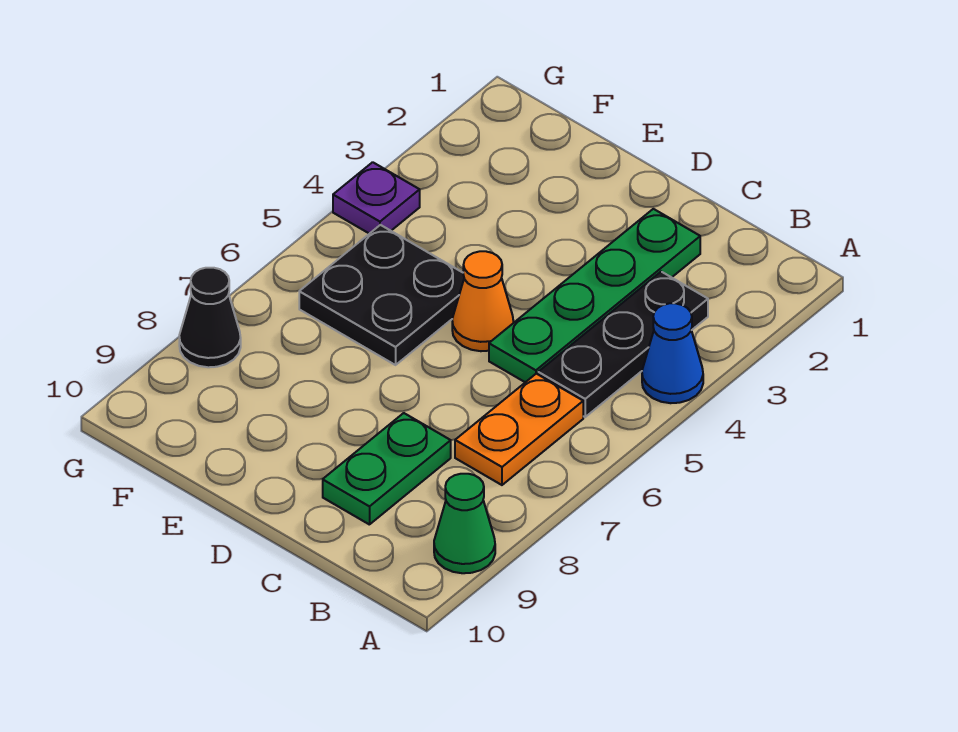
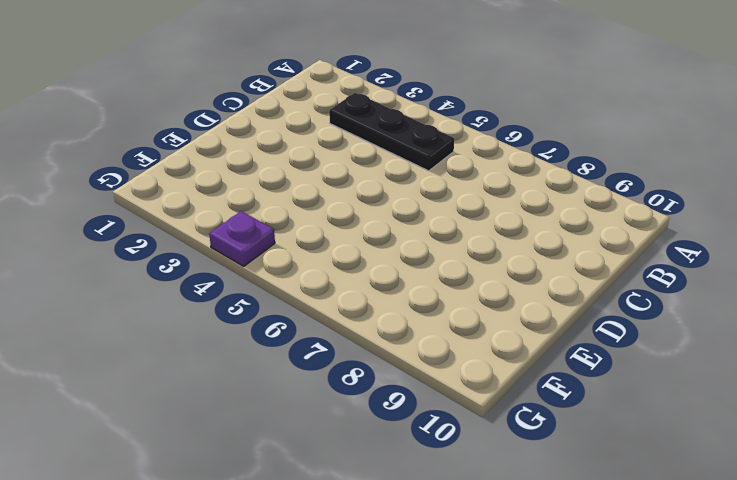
none -> blue cone A4 level 1
none -> green cone A9 level 1

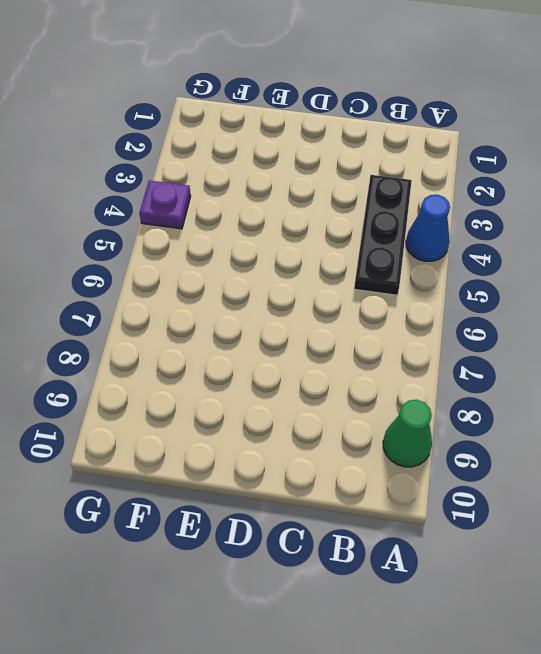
none -> orange plate B6:B7 level 1
none -> green plate C2:C5 level 1

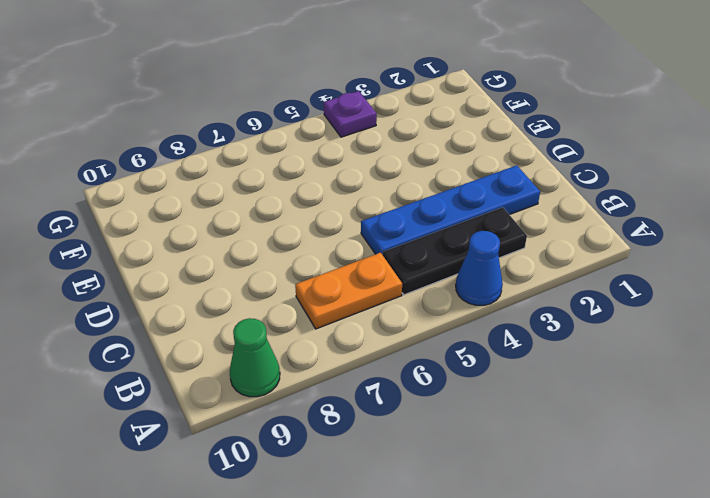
blue plate C2:C5 level 1 -> green plate C2:C5 level 1
none -> green plate C8:C9 level 1
none -> orange cone D5 level 1

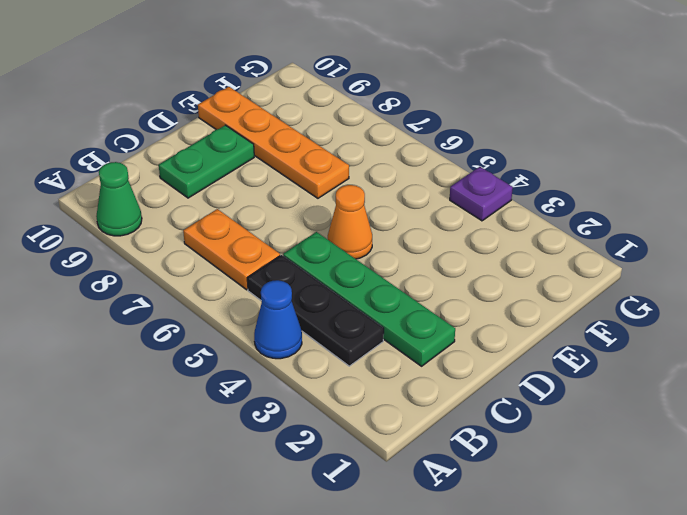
green plate C9:D9 level 1 -> green plate C8:C9 level 1
orange plate E7:E10 level 1 -> none
none -> black plate E5:F6 level 1
none -> black cone G8 level 1

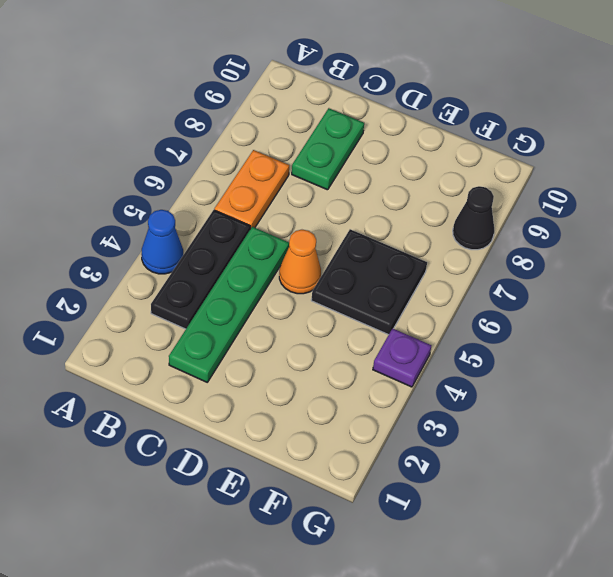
none -> green cone A9 level 1

